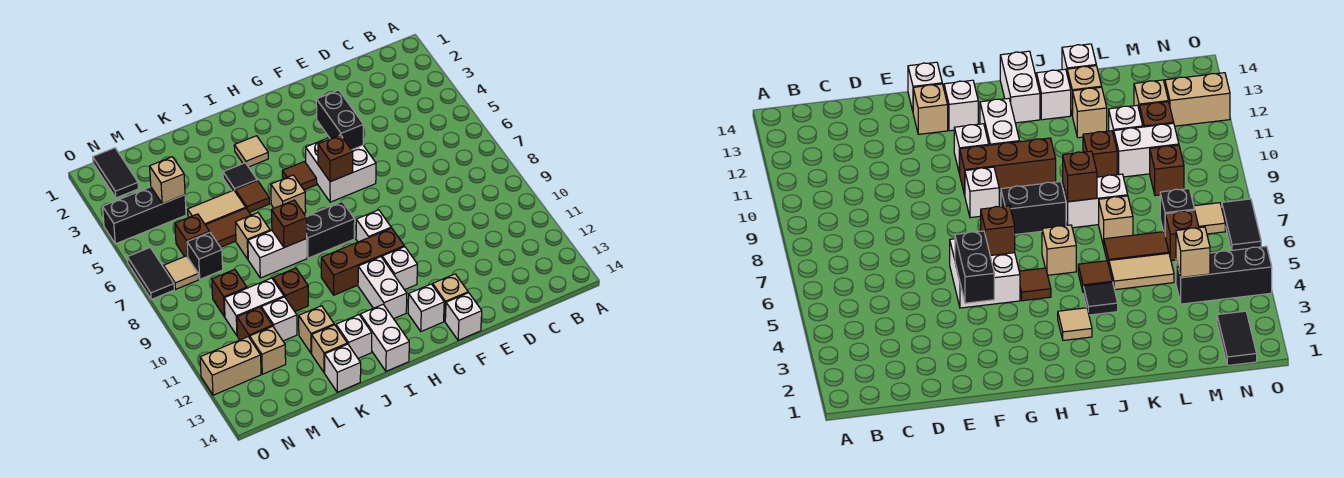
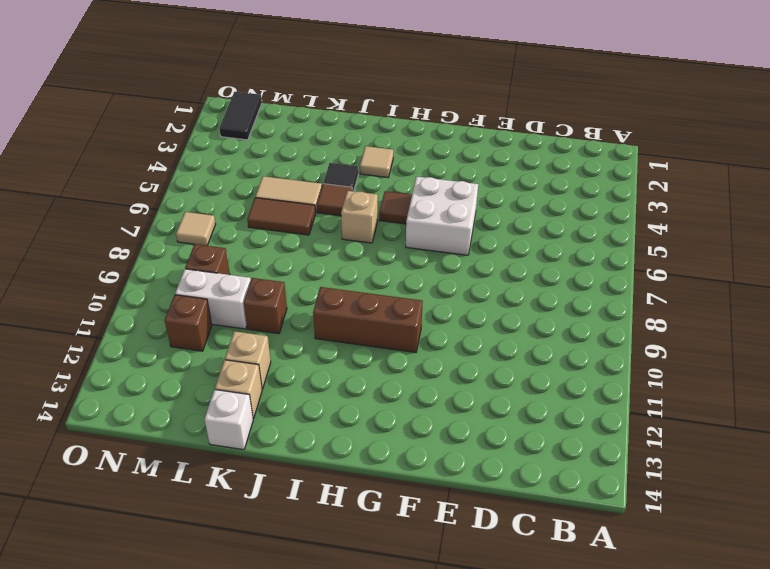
none -> tan brick F13 level 1
none -> white brick F14 level 1
none -> white brick G9 level 1
none -> white brick G11 level 1

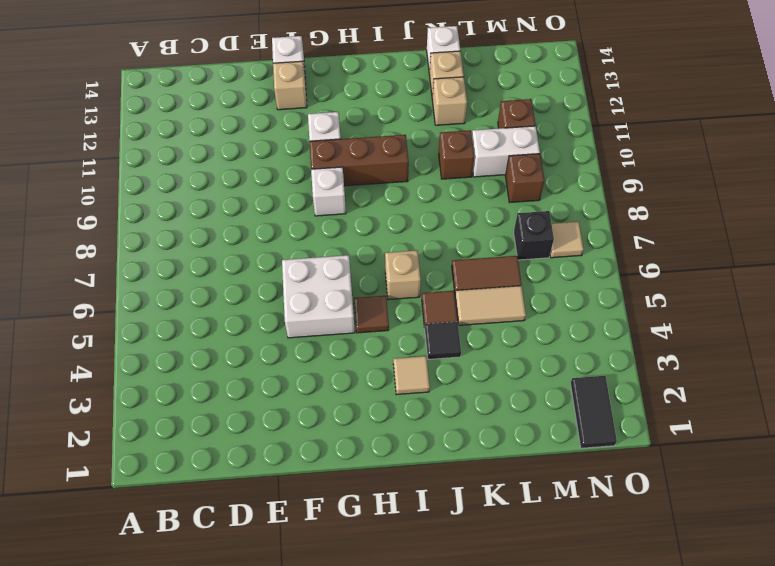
none -> white brick G13 level 1
none -> black brick H8:I8 level 1
none -> white brick H11:H12 level 1
none -> white brick I13:I14 level 1

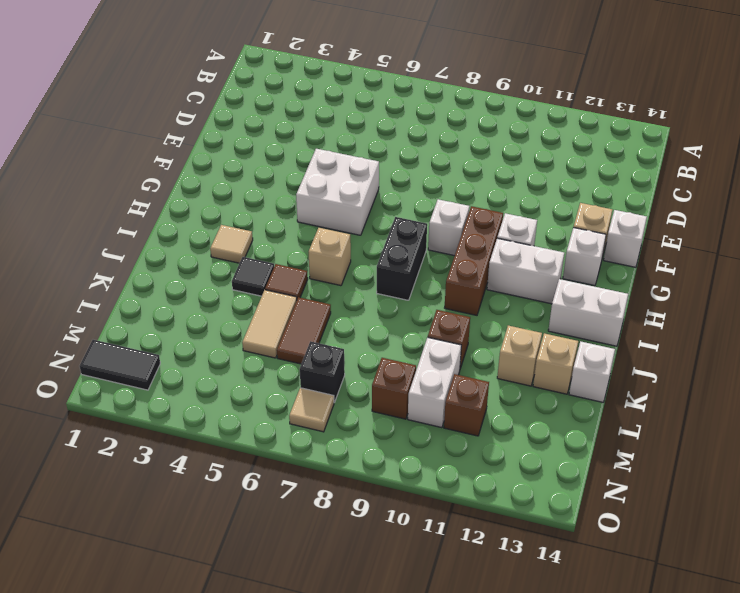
none -> brown tile H5 level 1
none -> white brick J8:K8 level 1
none -> white brick J13 level 1
none -> tan brick K7 level 1

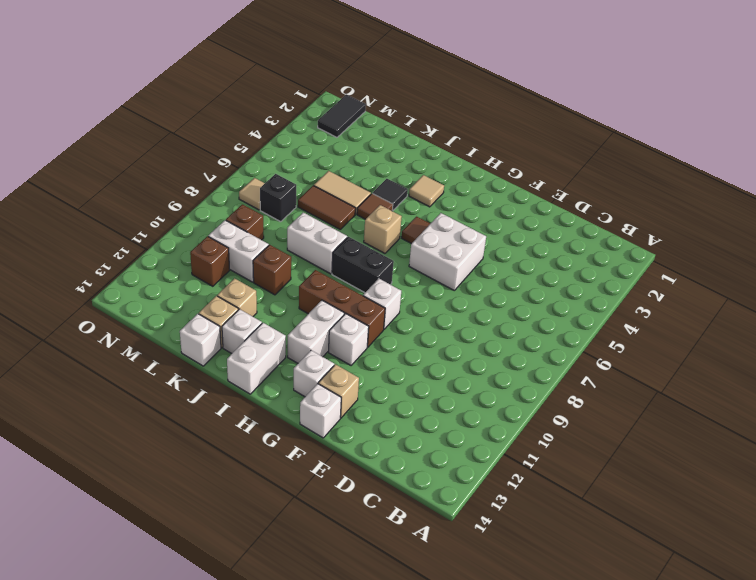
none -> tan brick K7 level 1
none -> white brick L11 level 1
none -> black brick M4:O4 level 1
none -> brown brick M6 level 1

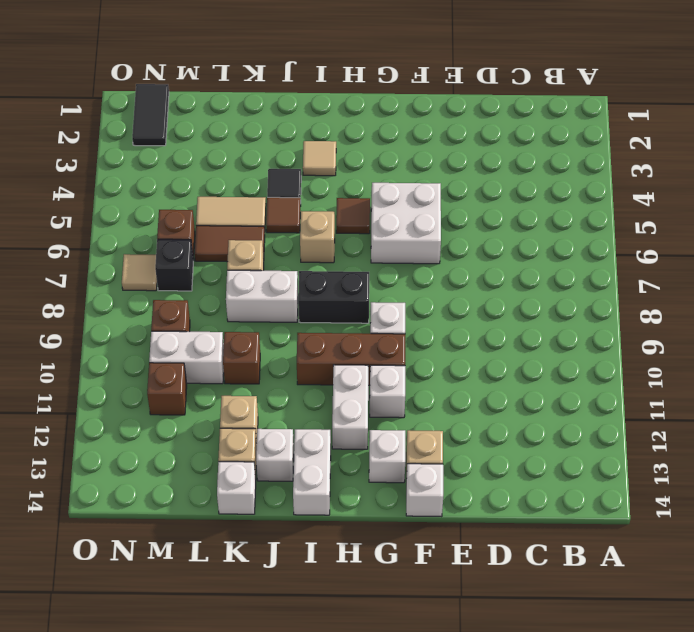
none -> white brick L11 level 1
none -> black brick M4:O4 level 1
none -> tan brick M12 level 1
none -> tan brick N12:O12 level 1

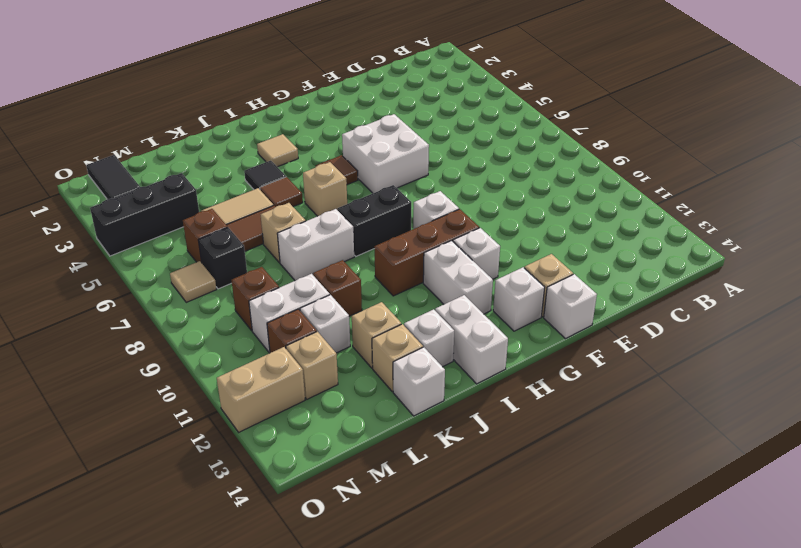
none -> black tile O6:O7 level 1
none -> black brick F4:F5 level 2
none -> brown brick G6 level 2
none -> brown brick J8 level 2

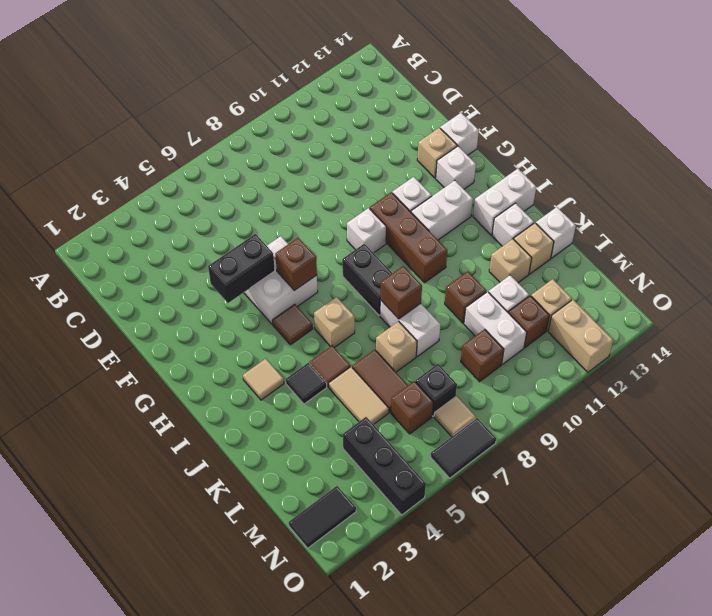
none -> tan brick M4 level 2

